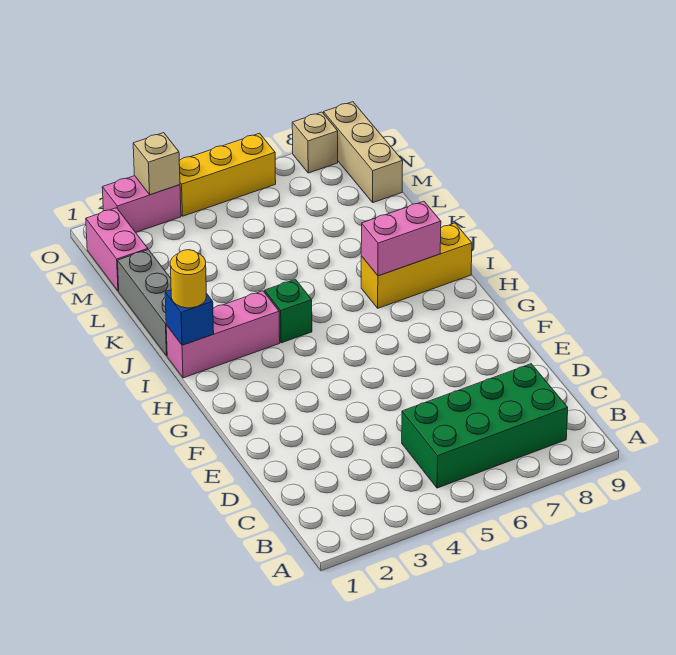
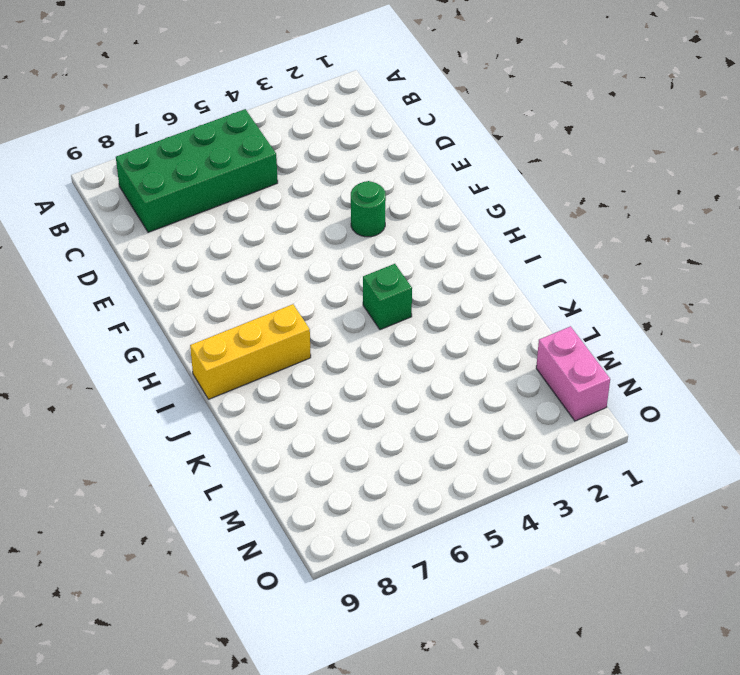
green round brick F3 level 1 -> none
none -> pink brick I1:I3 level 1
none -> grey brick J1:L1 level 1
none -> tan brick M9:O9 level 1

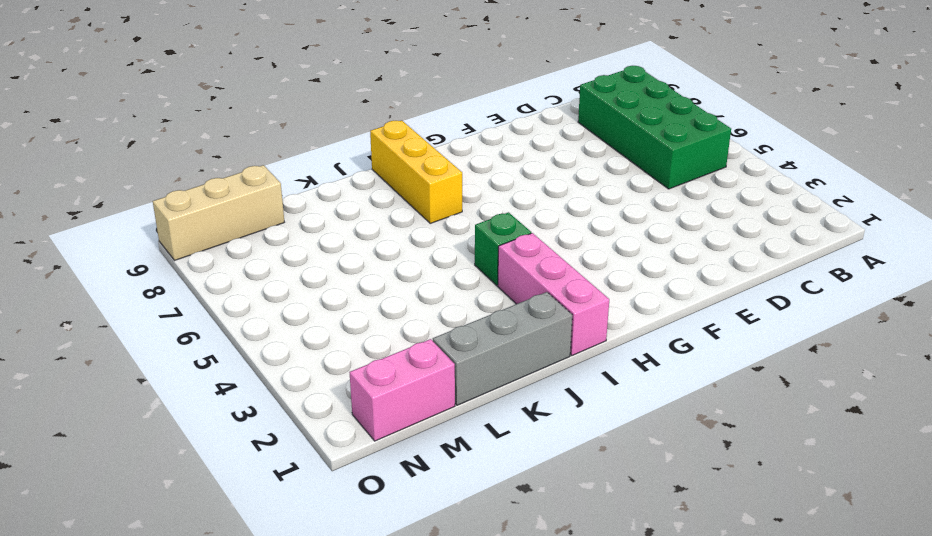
none -> pink brick O2:O3 level 1
none -> yellow brick O4:O6 level 1
none -> tan brick O8 level 1

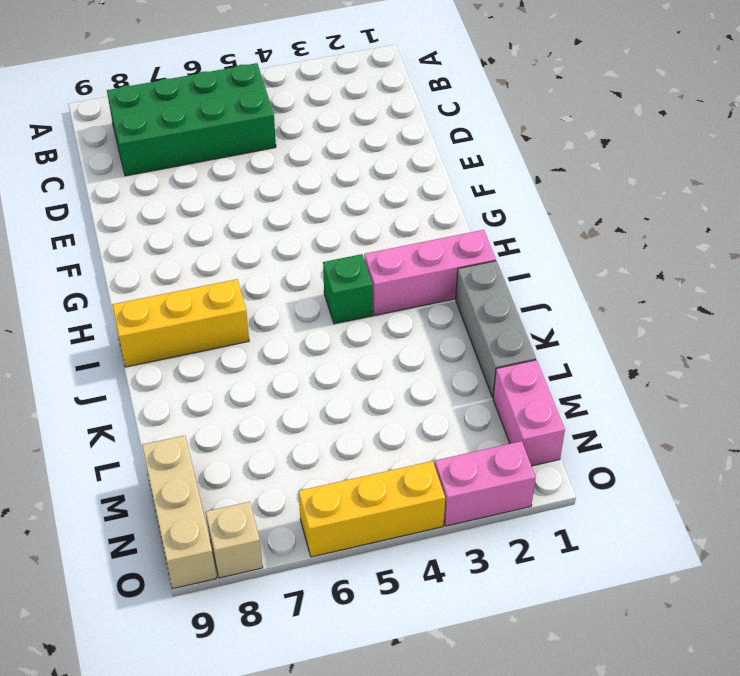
none -> blue brick I1 level 2
none -> pink brick I7:I8 level 2
none -> tan brick O3 level 2

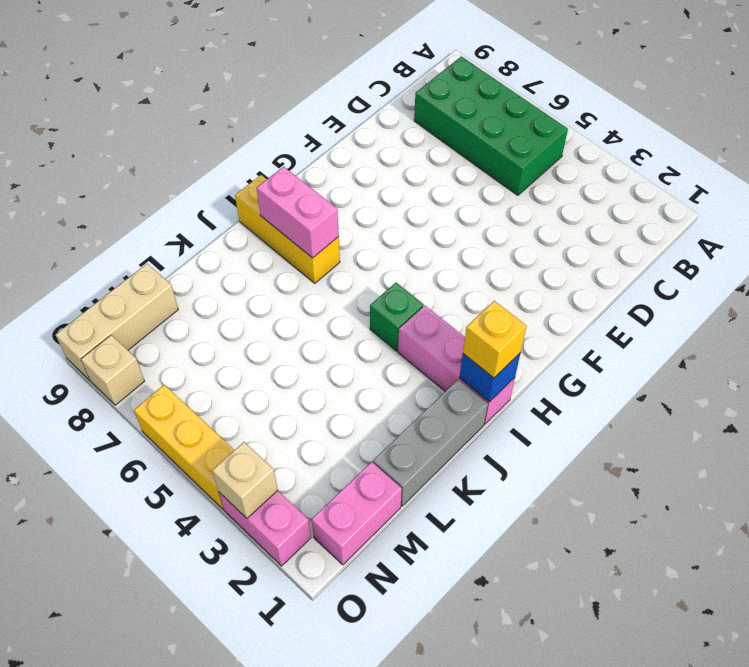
yellow brick I1 level 3 -> yellow round brick I1 level 3

